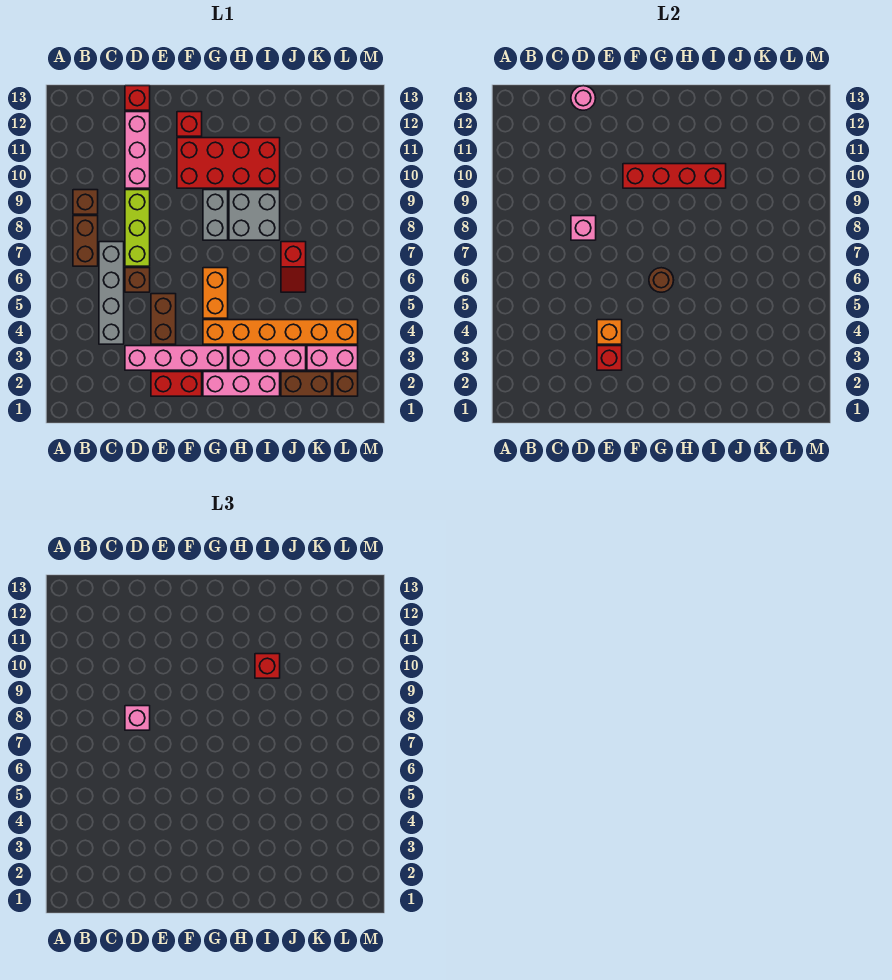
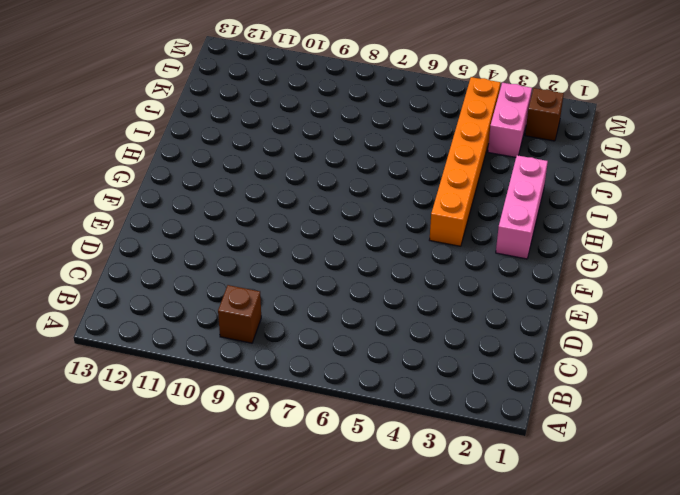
none -> brown brick B7:B8 level 1
none -> grey brick C4:C7 level 1
none -> pink brick D3:G3 level 1
none -> brown brick D6 level 1

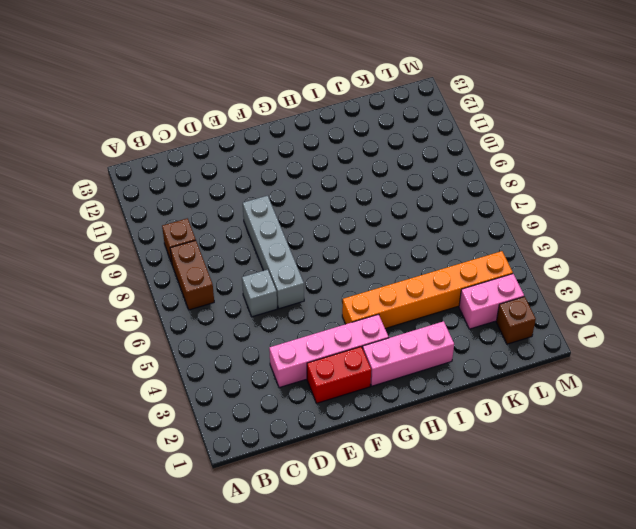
grey brick D6 level 1 -> brown brick D6 level 1
grey brick E6:E9 level 1 -> grey brick C4:C7 level 1
none -> lime brick D7:D9 level 1
none -> pink brick D10:D12 level 1
none -> red brick D13 level 1
none -> brown brick E4:E5 level 1

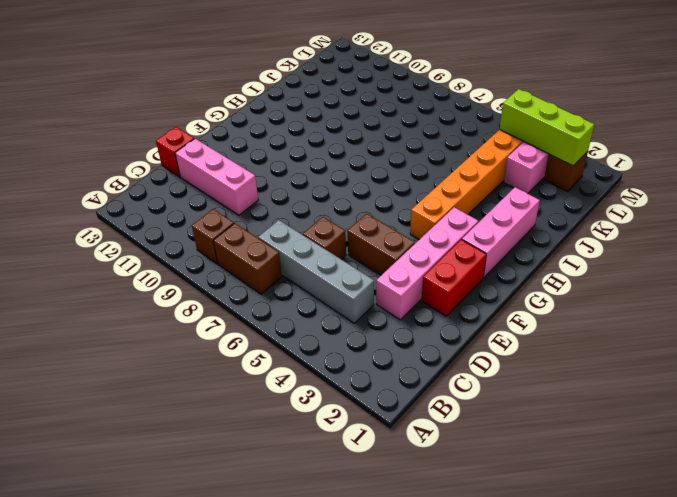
lime brick L2:L4 level 2 -> lime brick D7:D9 level 1
none -> red brick F10:I11 level 1
none -> red brick F12 level 1
none -> orange brick G5:G6 level 1
none -> grey brick G8:G9 level 1

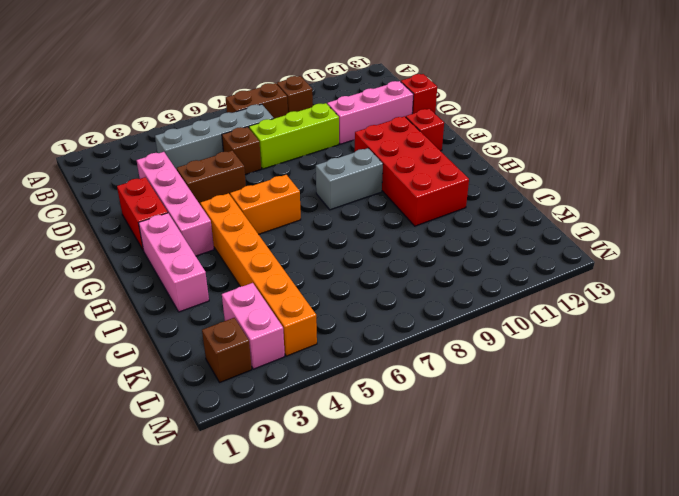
none -> pink brick H3:J3 level 1
none -> grey brick H8:I9 level 1
none -> brown brick J2:K2 level 1
none -> red slope J6:J7 level 1 top 7

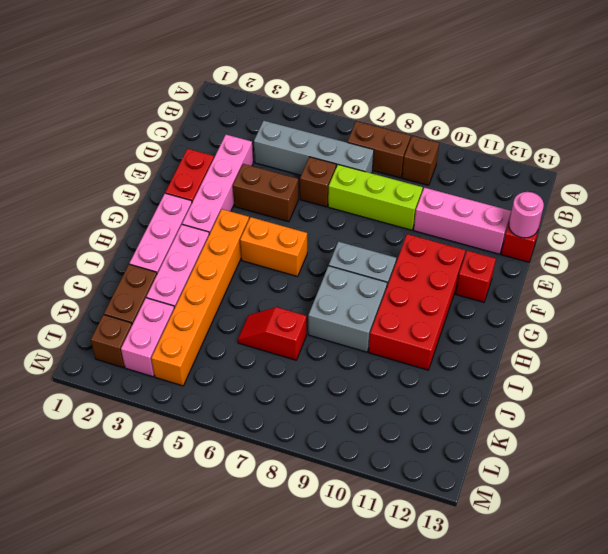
none -> pink brick D8 level 2
none -> red brick E3 level 2
none -> orange brick E4 level 2
none -> red brick F10:I10 level 2

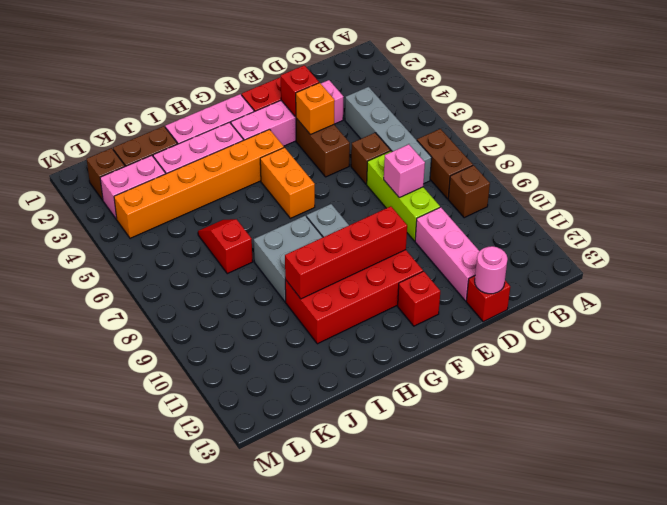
none -> brown round brick G6 level 2
none -> pink brick D8 level 3
none -> red brick I10 level 3

